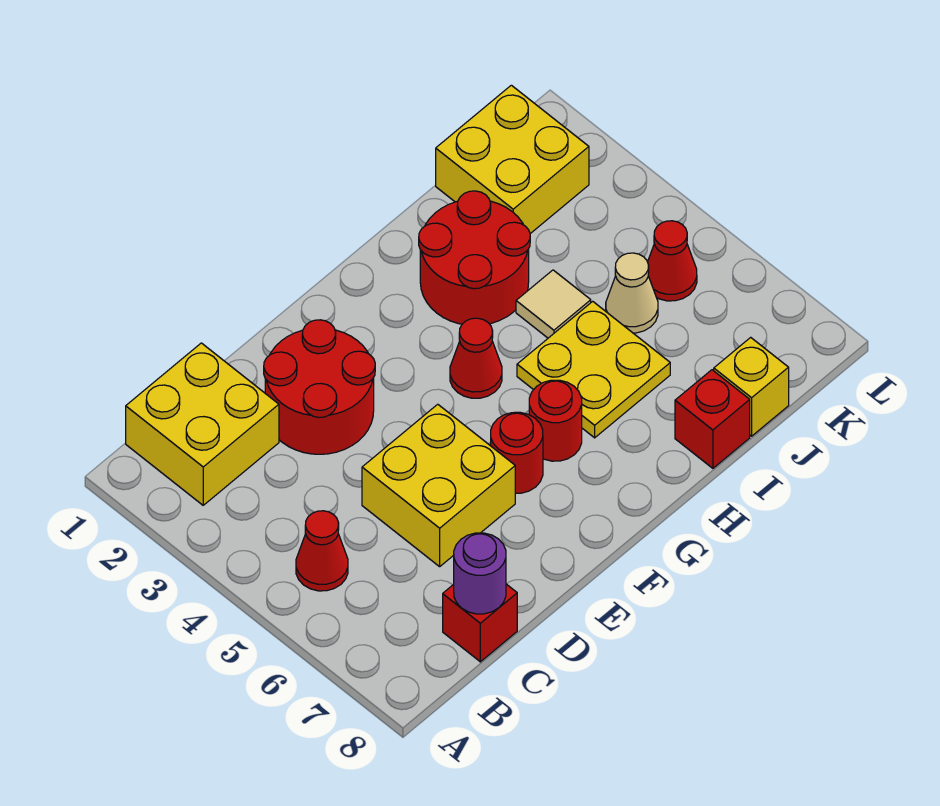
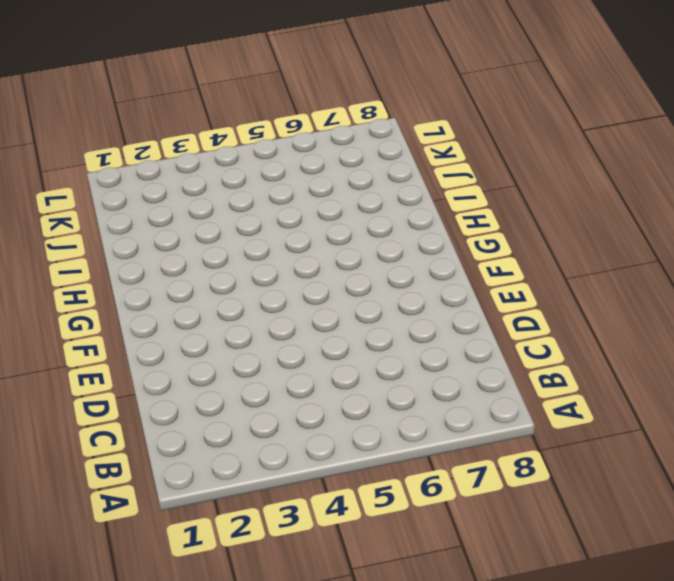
none -> yellow brick B1:C2 level 1
none -> red cone B5 level 1
none -> red brick C8 level 1

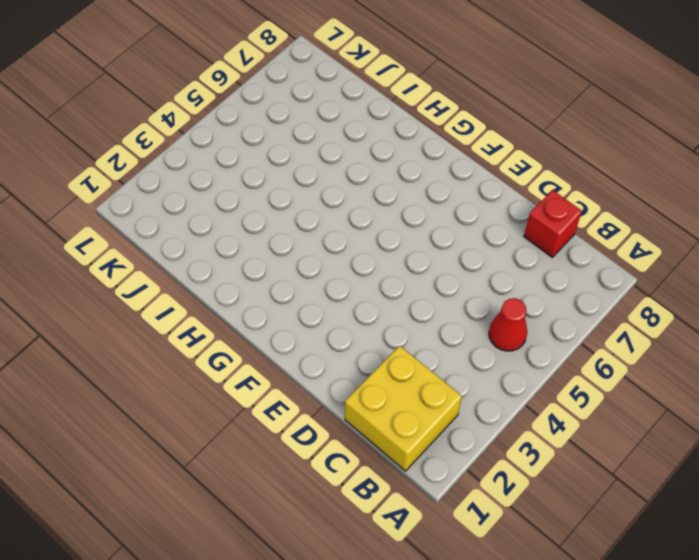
none -> red round brick D2:E3 level 1
none -> yellow brick D5:E6 level 1
none -> red round brick F6 level 1

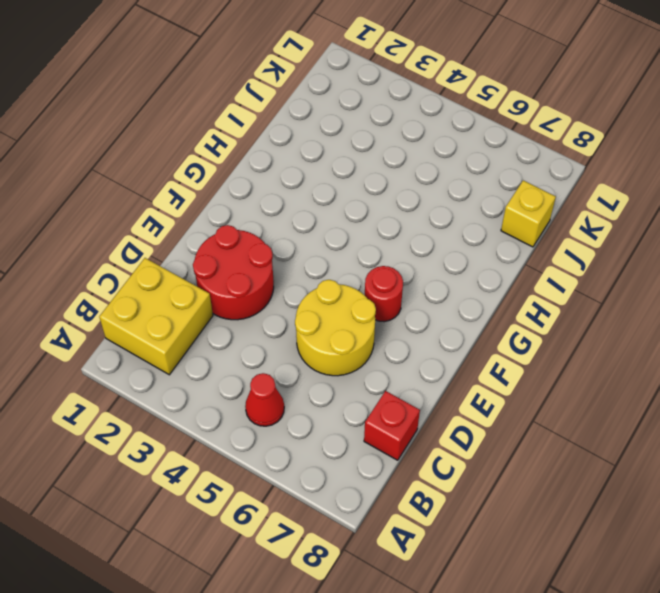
yellow round brick D5:E6 level 1 -> yellow brick D5:E6 level 1
none -> red cone G4 level 1
none -> red round brick G6 level 1
none -> red round brick H2:I3 level 1

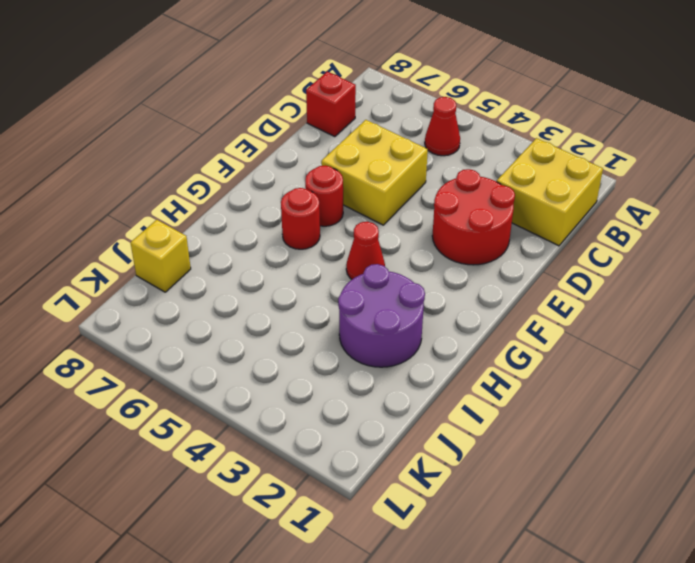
purple round brick H2:I3 level 1 -> red round brick H2:I3 level 1
none -> yellow plate H5:I6 level 1
none -> tan tile I4 level 1
none -> red brick I8 level 1

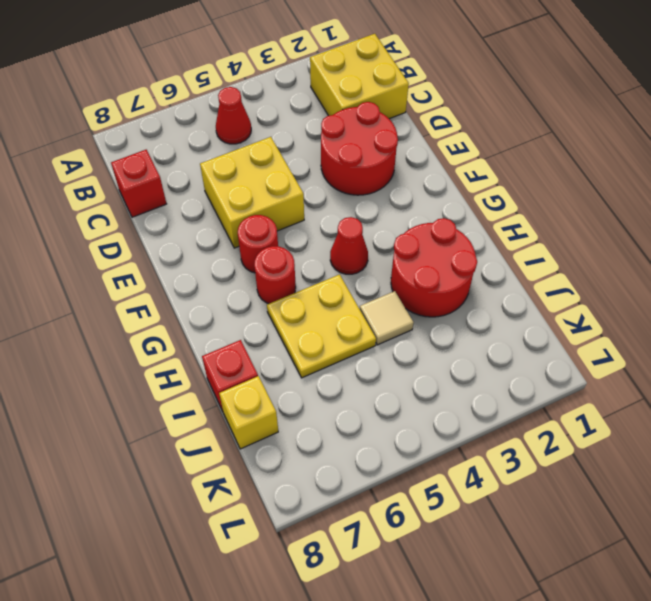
none -> yellow brick J1:K2 level 1
none -> tan cone J5 level 1
none -> red cone K5 level 1

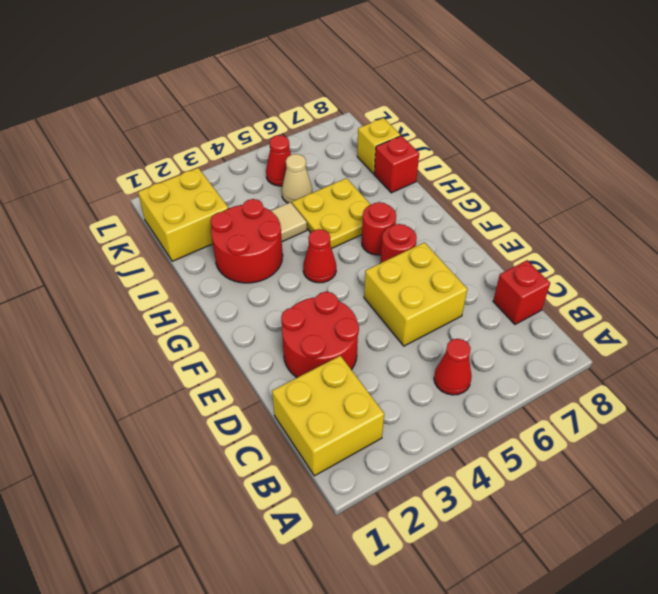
none -> purple round brick C8 level 2

